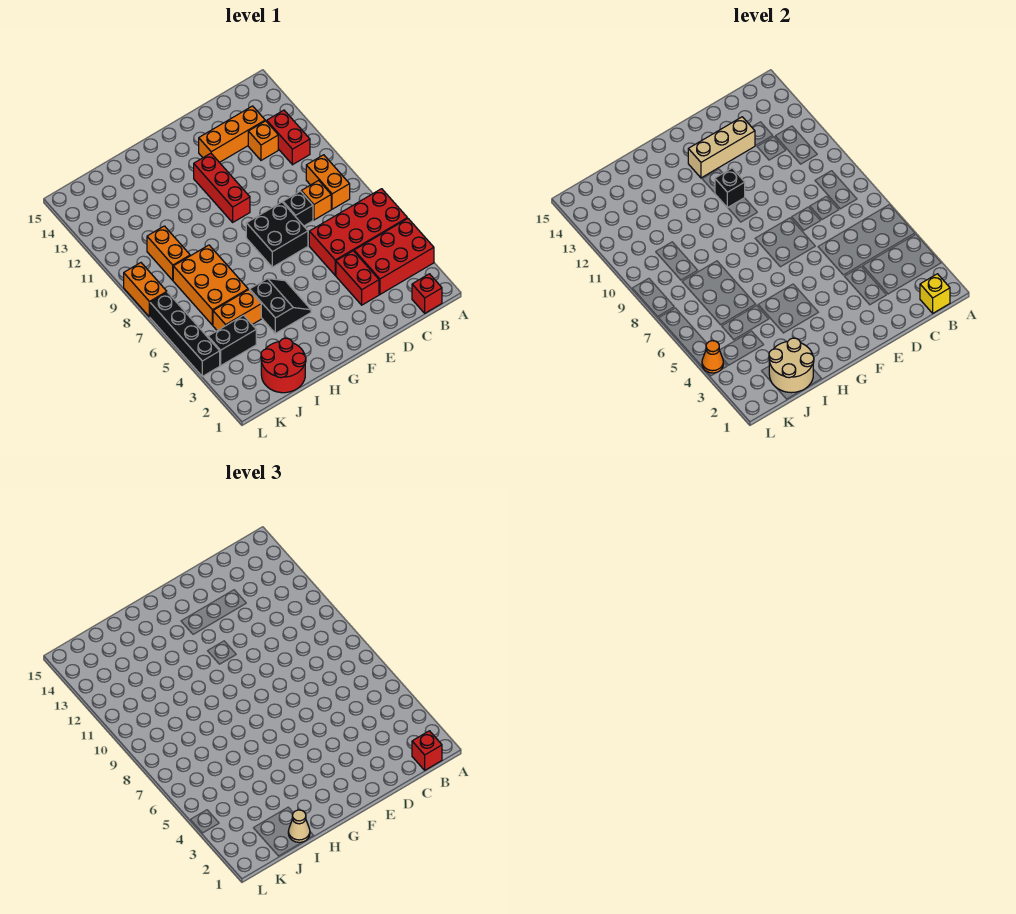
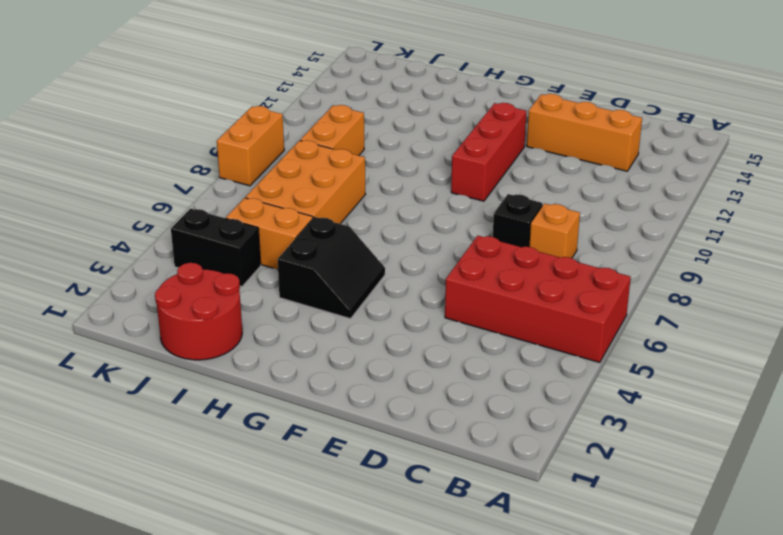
none -> red brick A3:C4 level 1
none -> red brick B1 level 1
none -> orange brick B8:B9 level 1

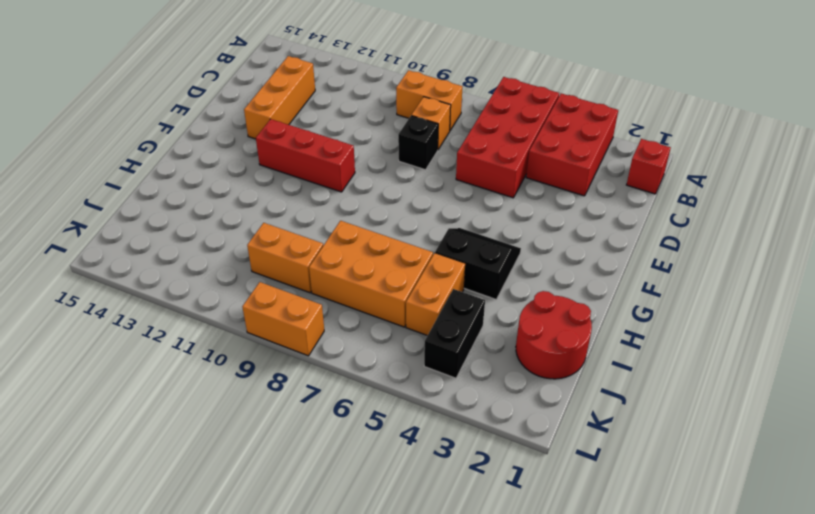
none -> red brick B11:B12 level 1
none -> orange brick C12 level 1
none -> red brick D3:D4 level 1

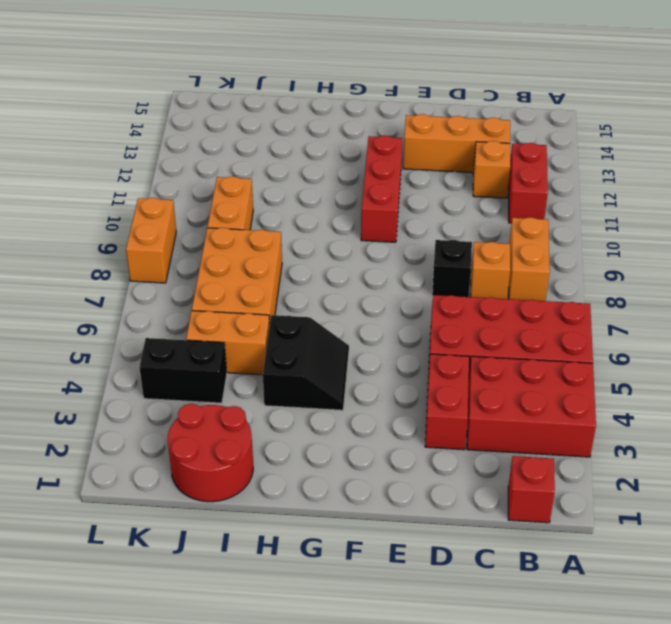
none -> black brick E7:F8 level 1
none -> black brick L4:L7 level 1
none -> yellow brick B1 level 2

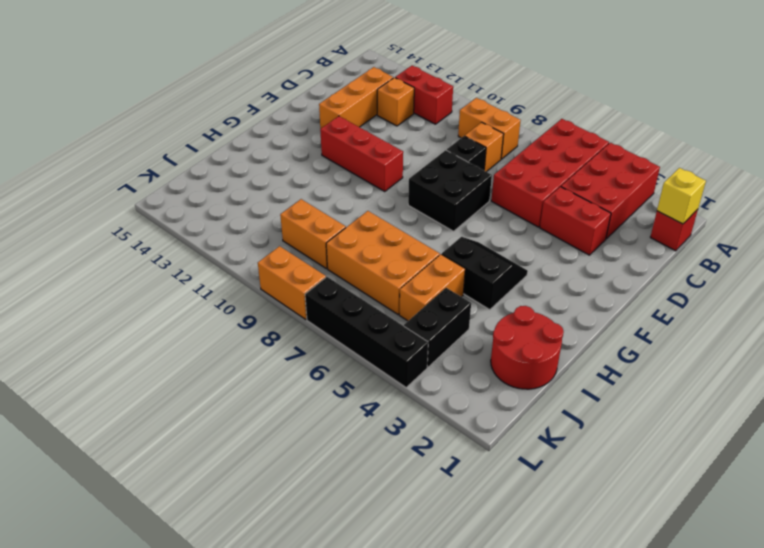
none -> tan brick D13:F13 level 2
none -> black brick F11 level 2
none -> tan round brick I1:J2 level 2

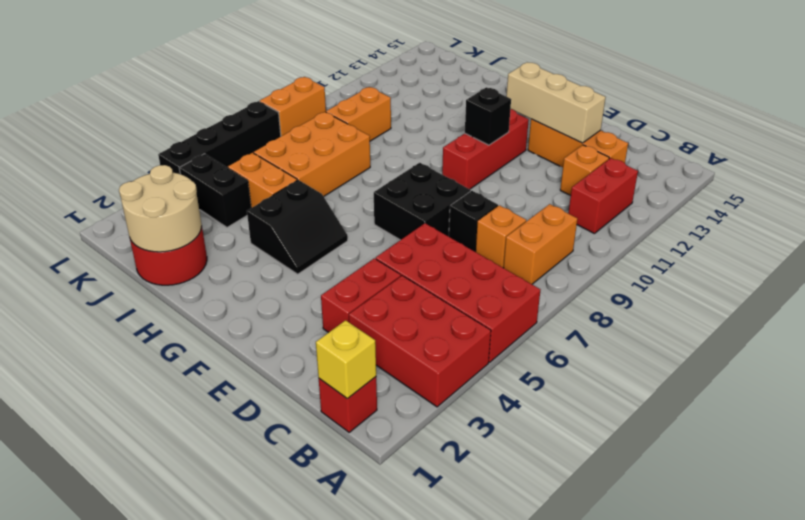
none -> orange cone L4 level 2
none -> red brick B1 level 3
none -> tan cone I1 level 3

